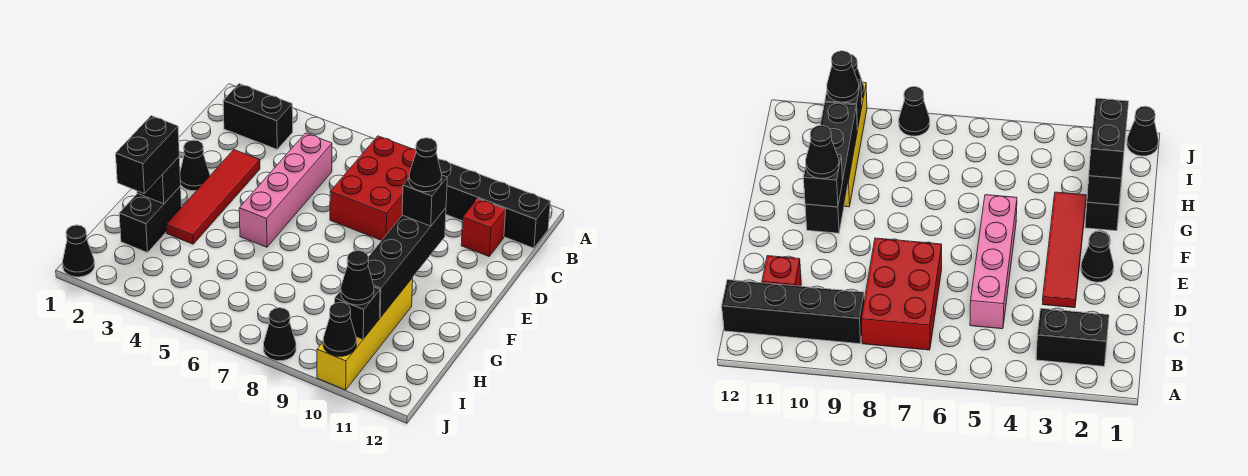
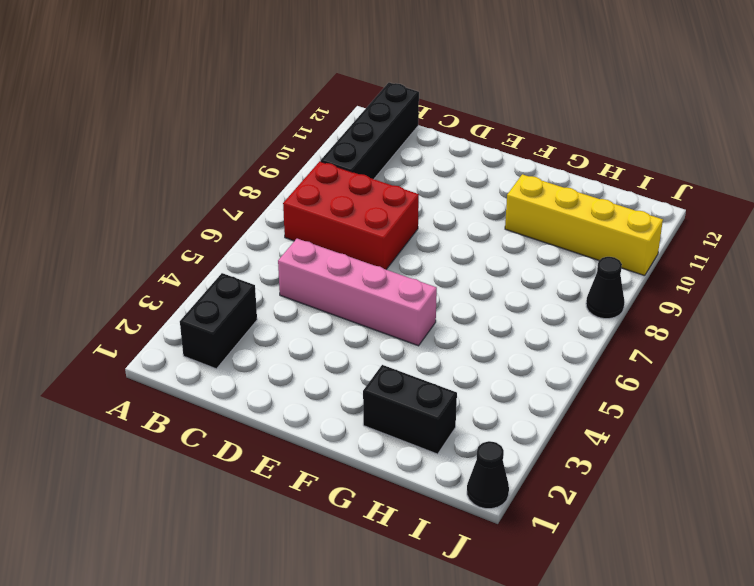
none -> red brick C11 level 1
none -> red tile D3:G3 level 1
none -> black cone E2 level 1

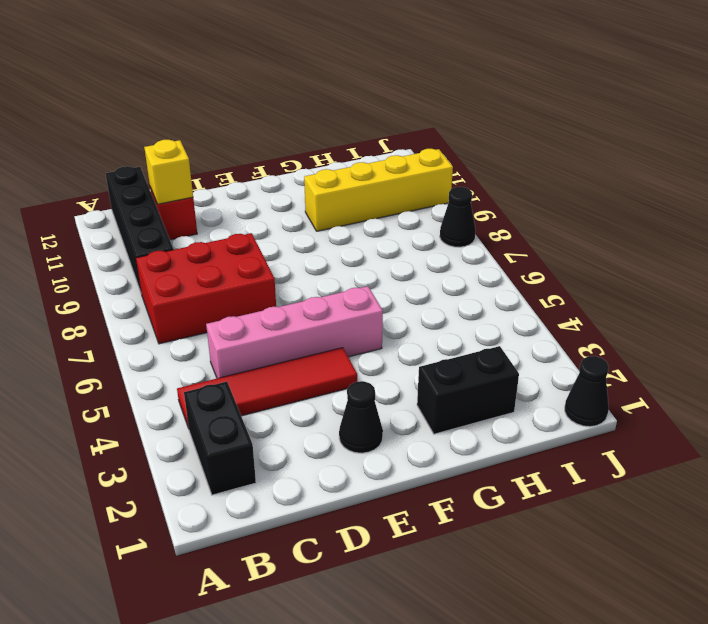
red tile B4:E4 level 1 -> red tile D3:G3 level 1
yellow brick C11 level 2 -> none
none -> black brick E10:H10 level 2
none -> black brick G2 level 2
none -> black brick I10 level 2

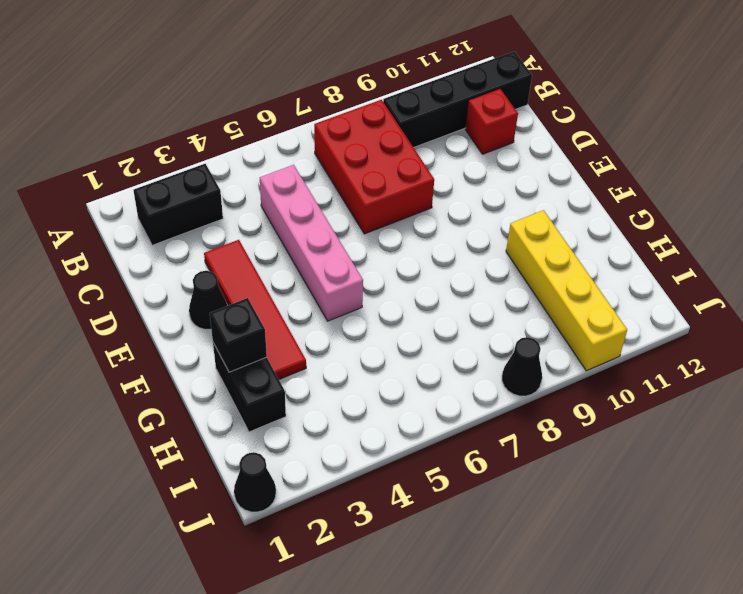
none -> black brick E10:H10 level 2
none -> black brick I10 level 2
none -> black cone J10 level 2

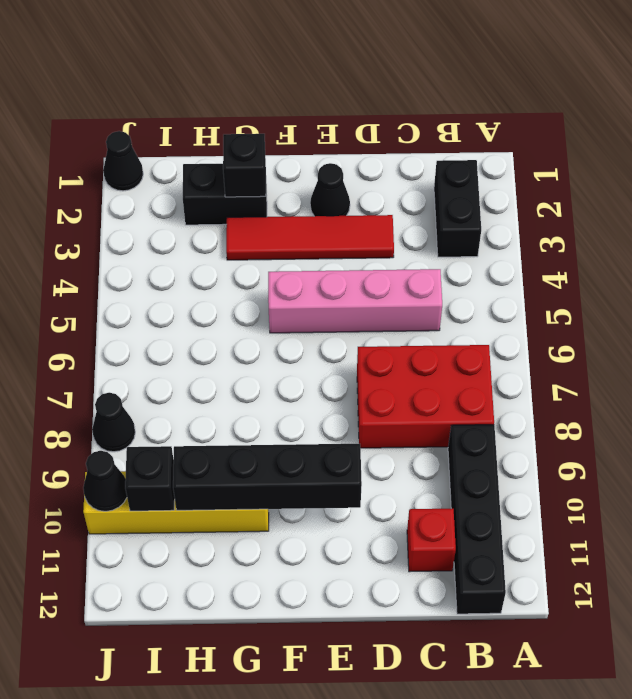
none -> black brick E10 level 3
none -> black brick G2:H2 level 3
none -> black cone I10 level 3

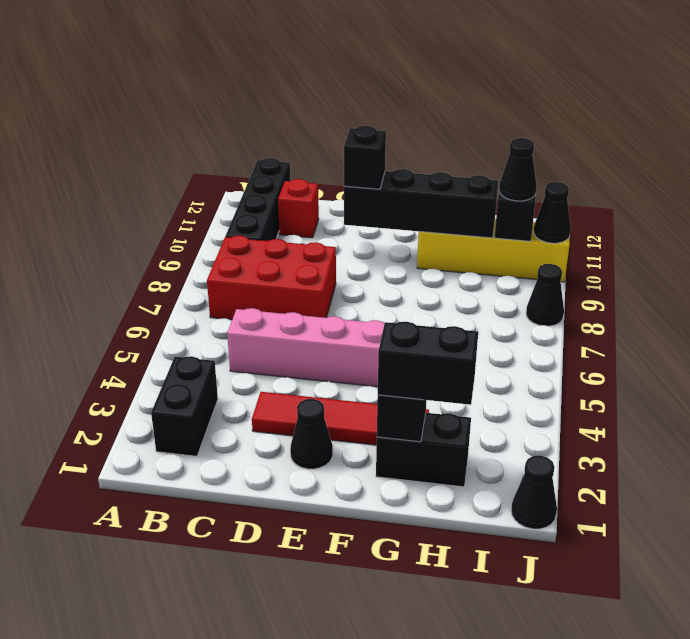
none -> black cone E10 level 4

